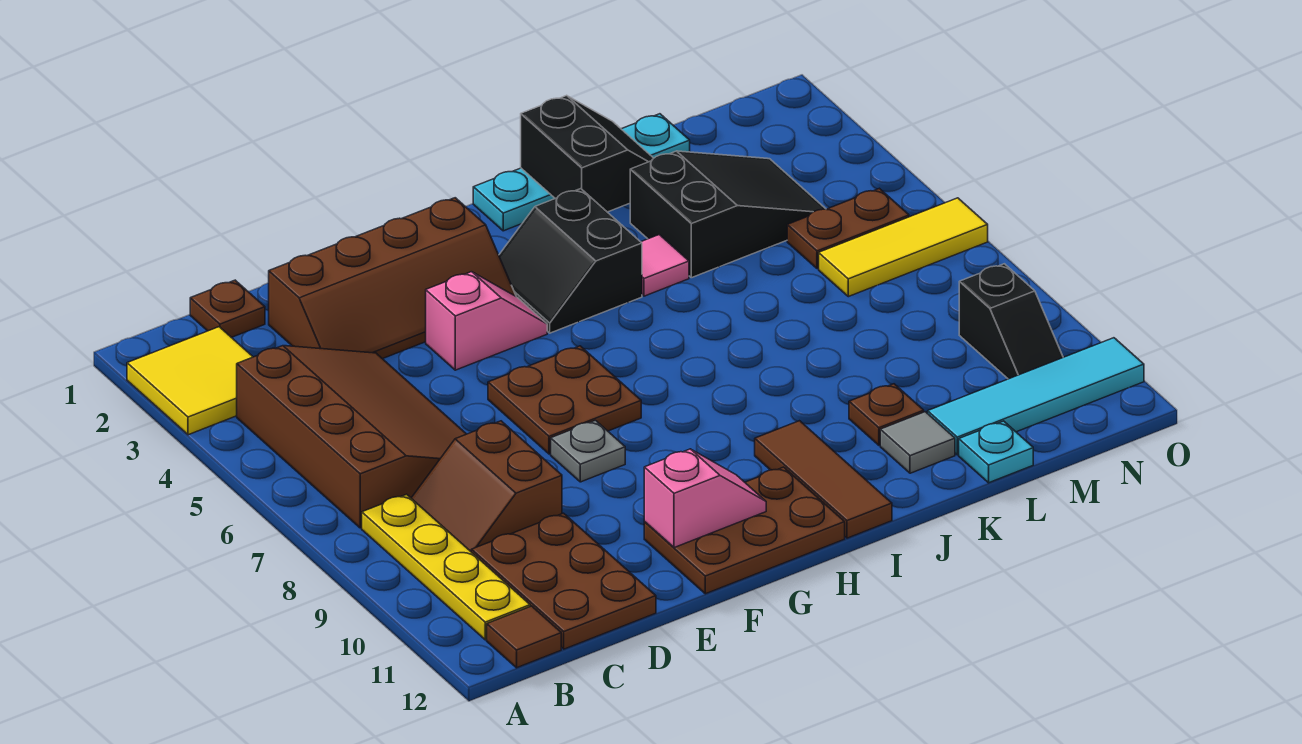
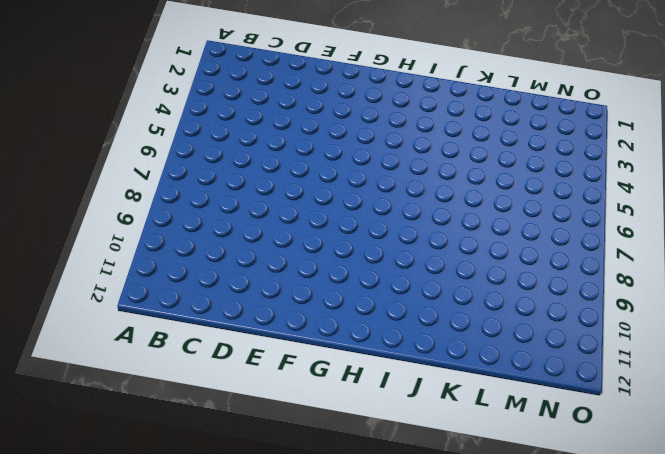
none -> yellow tile A2:B3 level 1
none -> brown slope B4:D7 level 1 top B
none -> yellow plate B8:B11 level 1

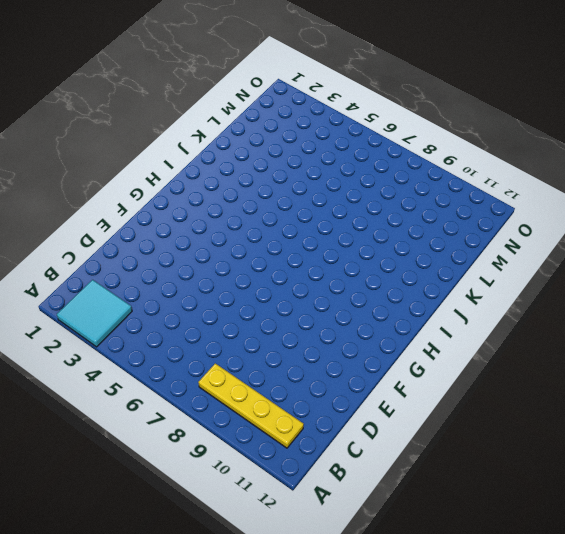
cyan tile A2:B3 level 1 -> yellow tile A2:B3 level 1
none -> brown slope B4:D7 level 1 top B
none -> brown tile B12 level 1
none -> brown plate C1 level 1

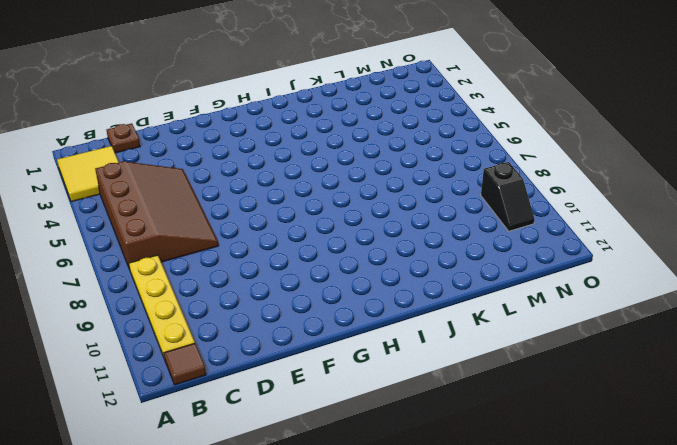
none -> brown slope C8:D9 level 1 top D
none -> brown plate C10:D12 level 1
none -> brown slope D2:G3 level 1 top 2

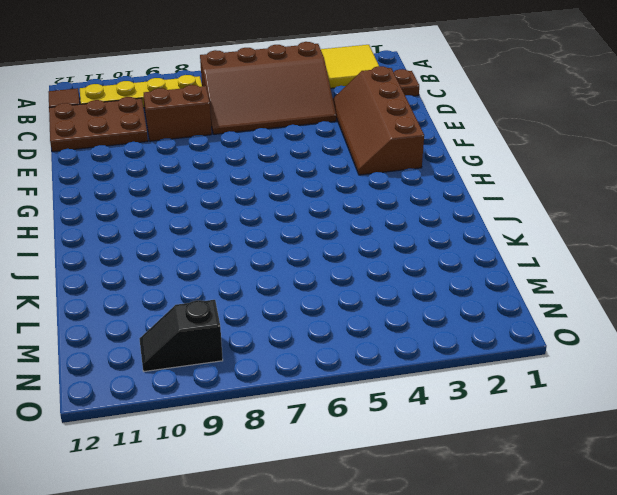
none -> pink slope F4:G4 level 1 top F
none -> brown plate F6:G7 level 1
none -> grey plate F8 level 1

